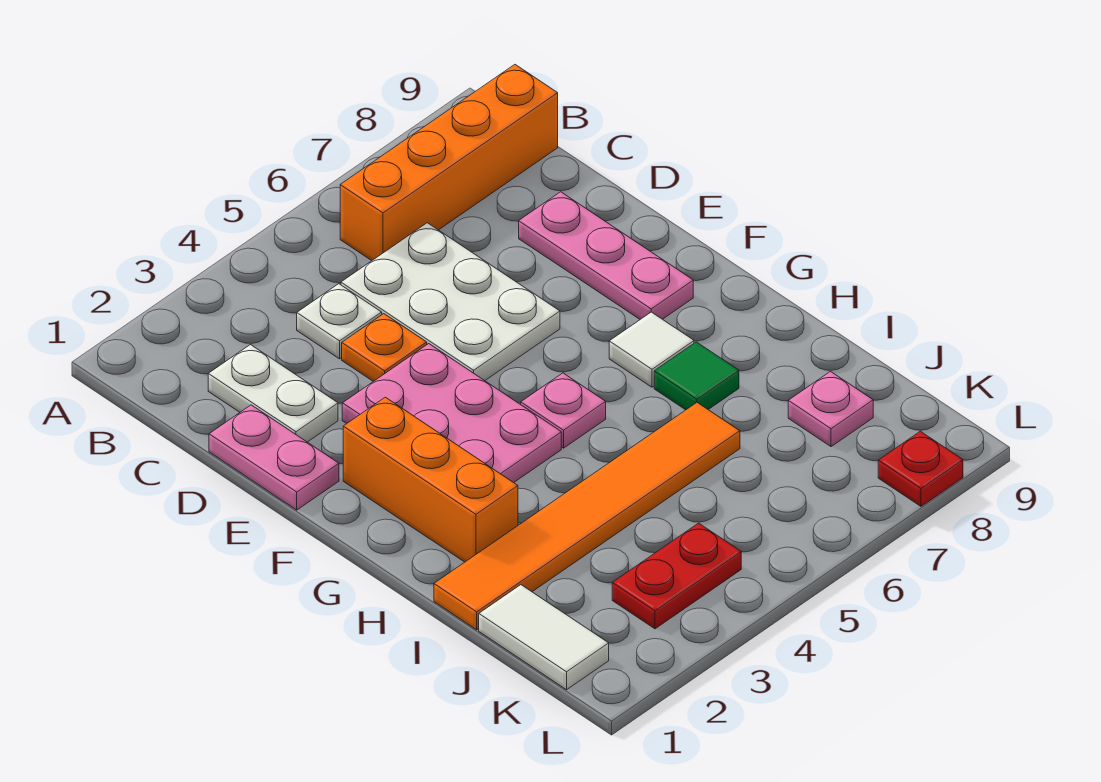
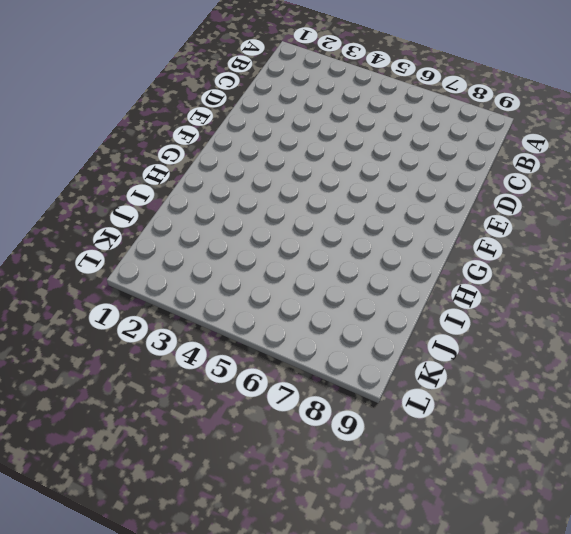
none -> orange brick B6:B9 level 1
none -> white plate C2:D2 level 1
none -> white plate C4 level 1

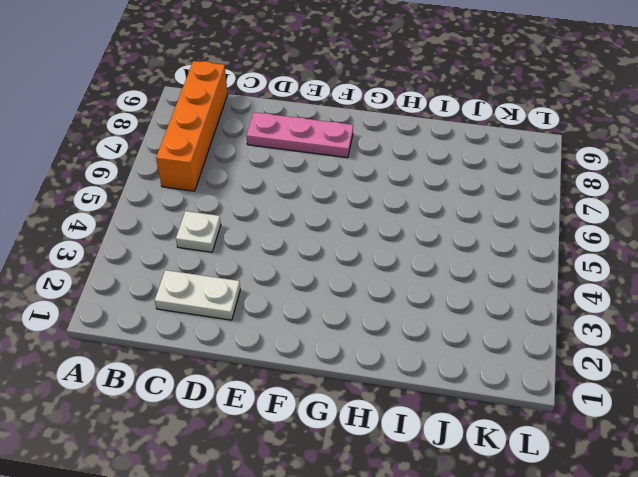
none -> white plate C5:E6 level 1
none -> pink plate D1:E1 level 1
none -> orange plate D4 level 1

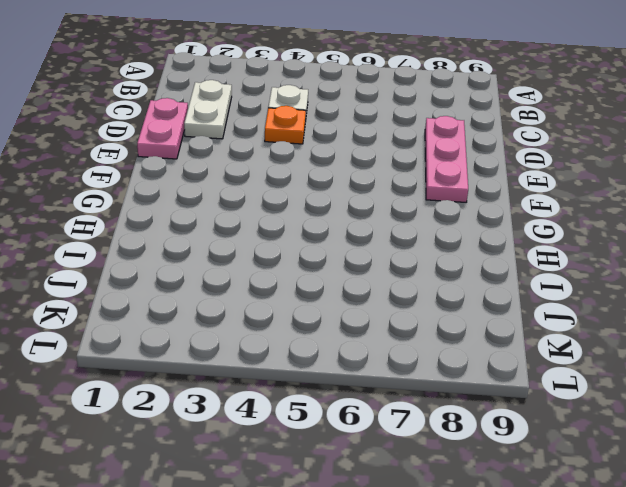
none -> orange brick B6:B9 level 1
none -> white plate C5:E6 level 1
none -> pink plate E3:G4 level 1

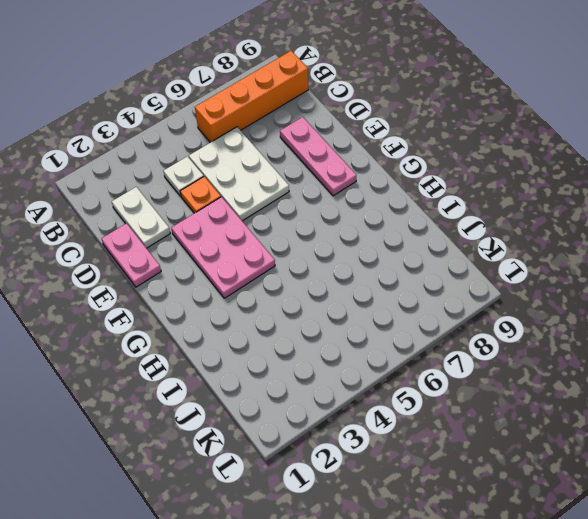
none -> orange brick F2:H2 level 1
none -> pink plate G5 level 1
none -> white tile G7 level 1

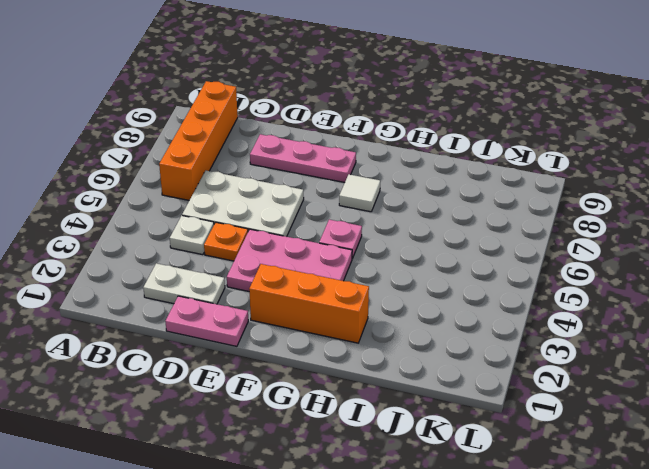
none -> green tile H7 level 1
none -> orange tile I1:I6 level 1
none -> white tile J1:K1 level 1

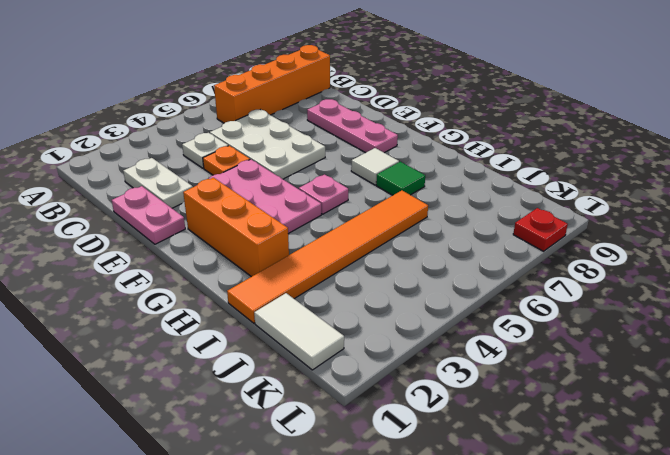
none -> pink plate J8 level 1
none -> red plate K3:K4 level 1

